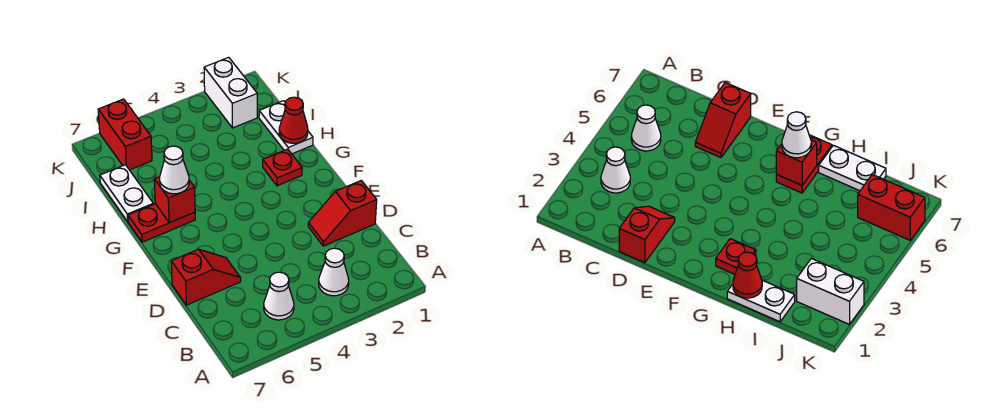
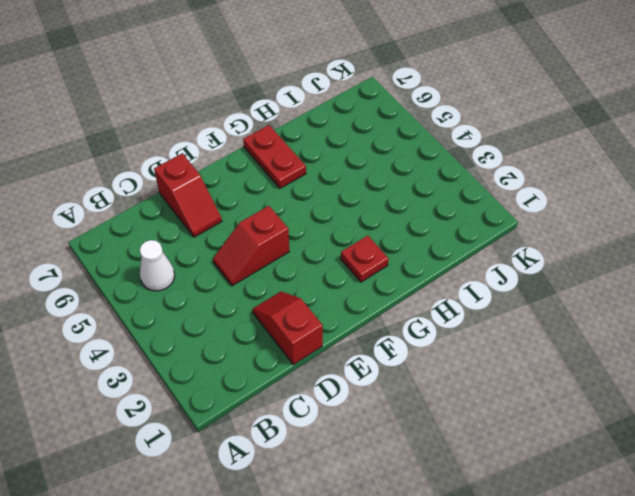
red slope D4:E4 level 1 top E -> none
none -> white cone B3 level 1
none -> white plate H1:I1 level 1
none -> white plate H7:I7 level 1

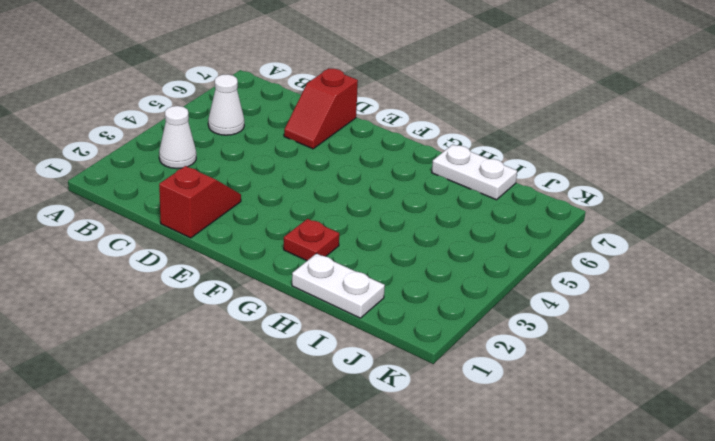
none -> red plate G6:G7 level 1
none -> white brick J2:K2 level 1
none -> red brick J6:K6 level 1

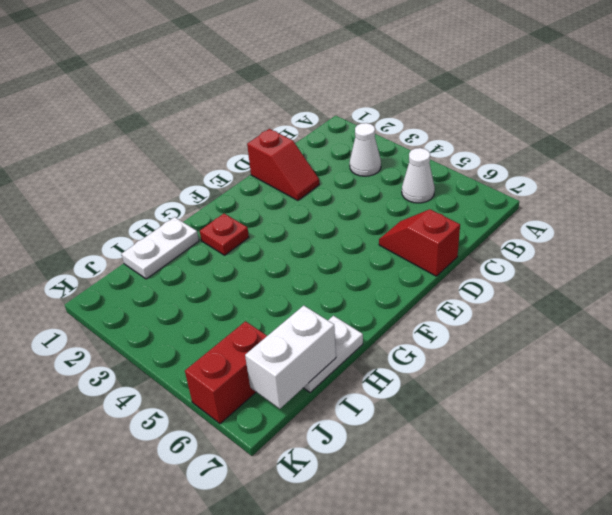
white brick I7:J7 level 2 -> white brick J2:K2 level 1
none -> red plate G6:G7 level 1
none -> red brick G6 level 2
none -> red cone H1 level 2

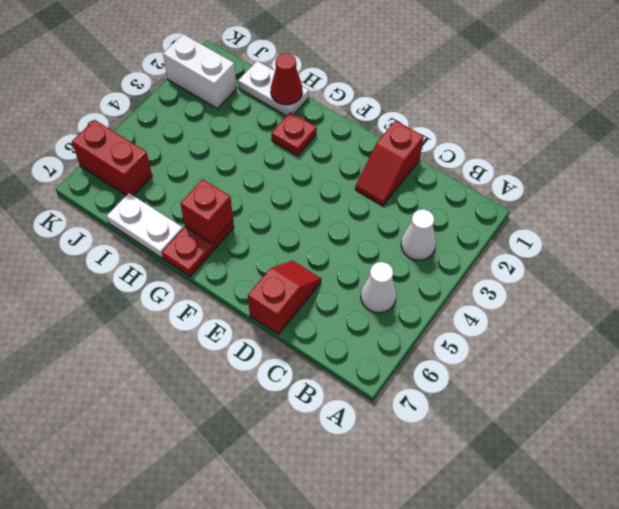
none -> white cone G6 level 3

